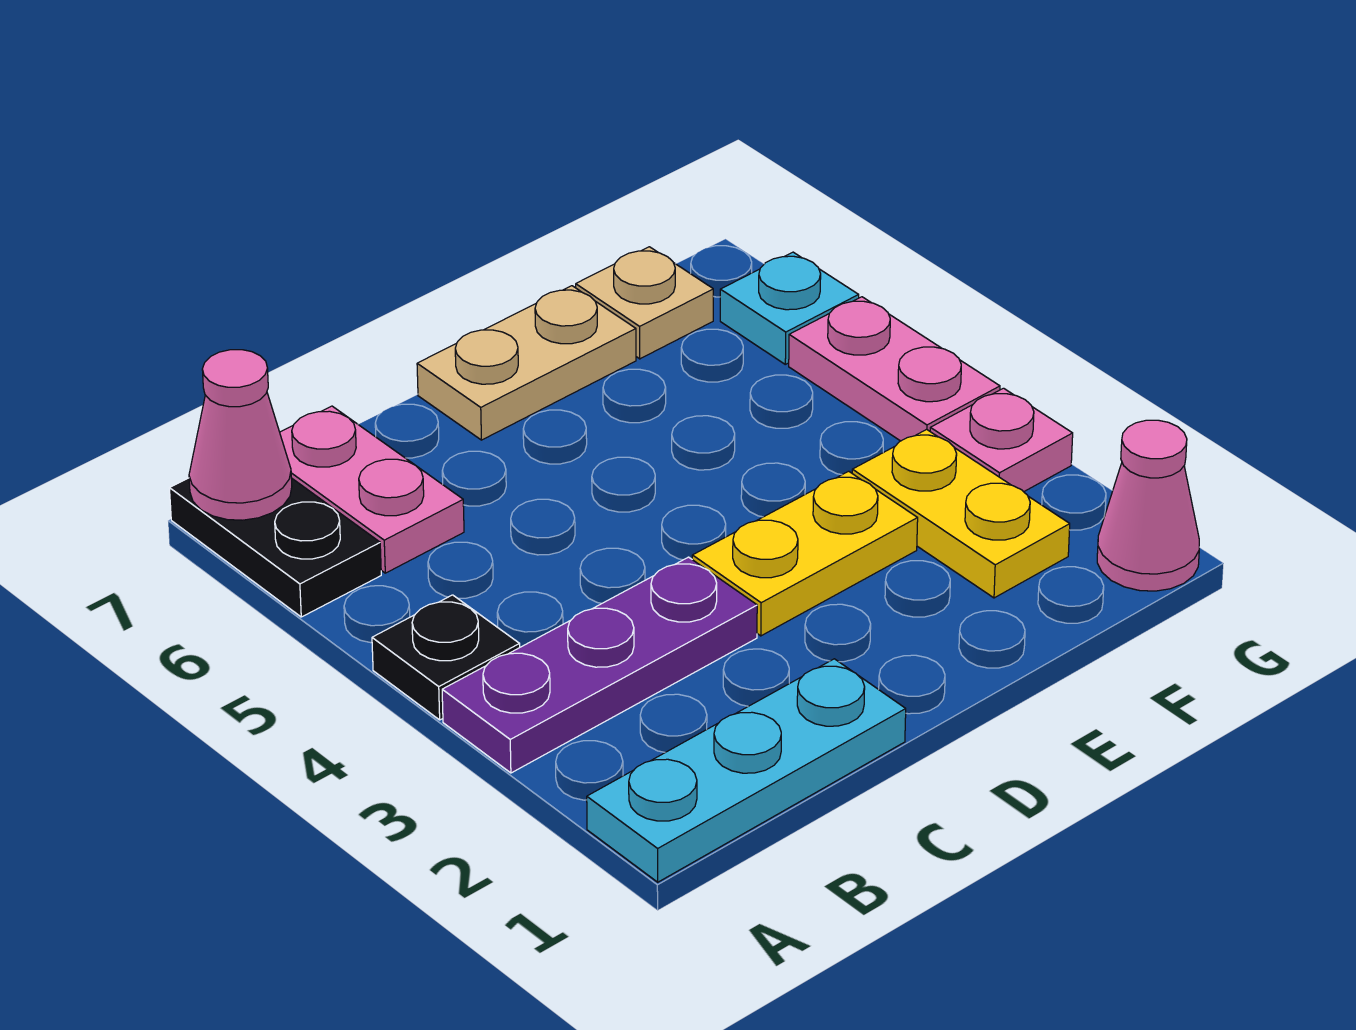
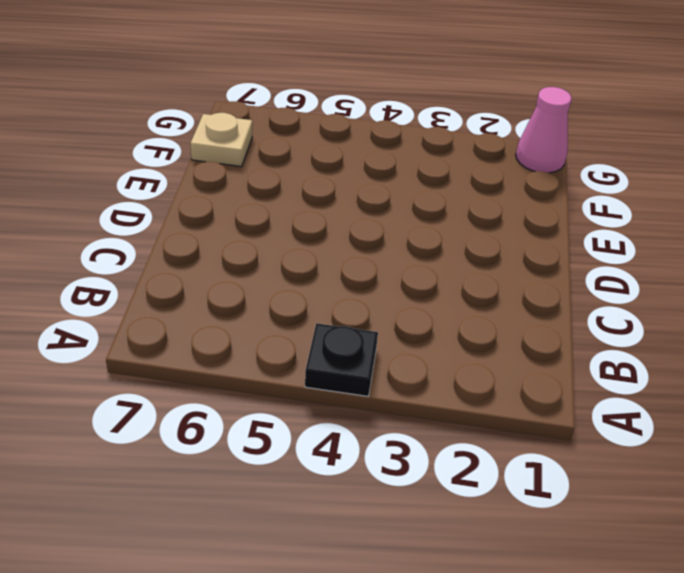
none -> cyan plate A1:C1 level 1
none -> purple plate A3:C3 level 1
none -> black plate A6:A7 level 1

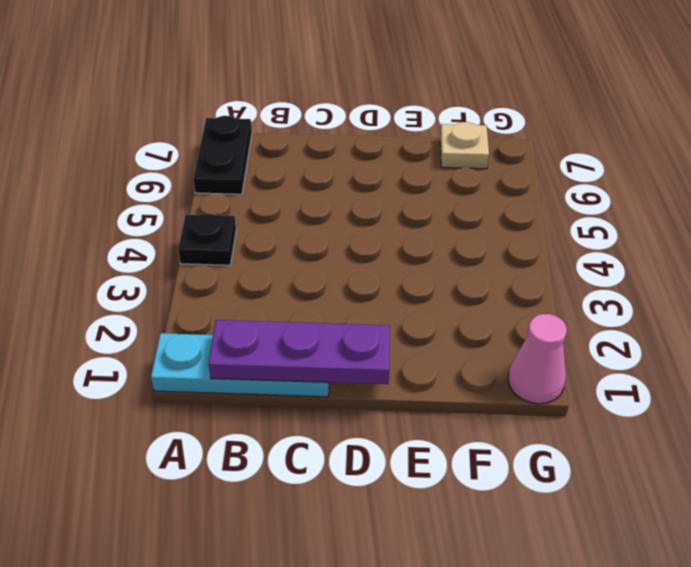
purple plate B1:D1 level 2 -> purple plate A3:C3 level 1
none -> pink plate B6:B7 level 1
none -> yellow plate D3:E3 level 1
none -> tan plate D7:E7 level 1

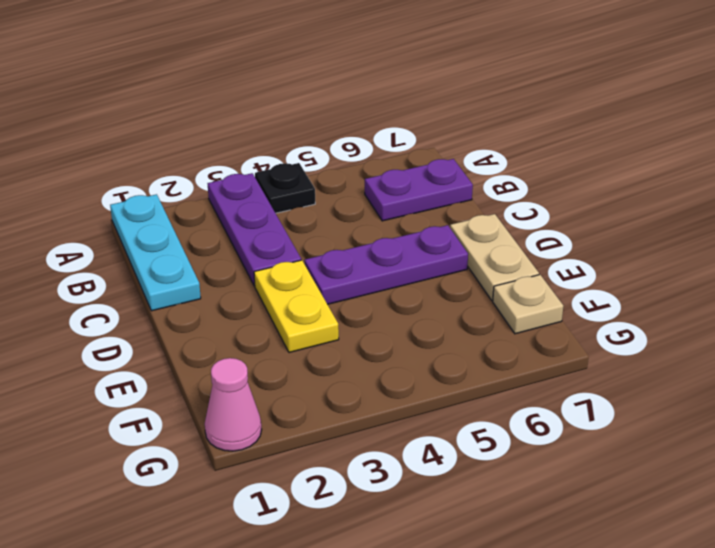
purple plate B6:B7 level 1 -> pink plate B6:B7 level 1
purple plate D4:D6 level 1 -> none
none -> black plate A6:A7 level 1
none -> yellow plate F2:F3 level 1
none -> pink plate G3 level 1

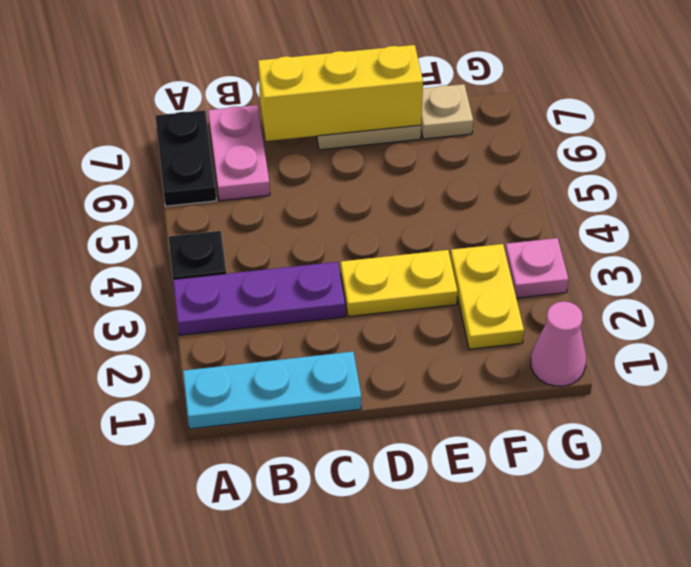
yellow brick C7:E7 level 2 -> none
none -> pink plate G4:G5 level 1
none -> cyan plate G6 level 1
none -> pink cone A7 level 2

